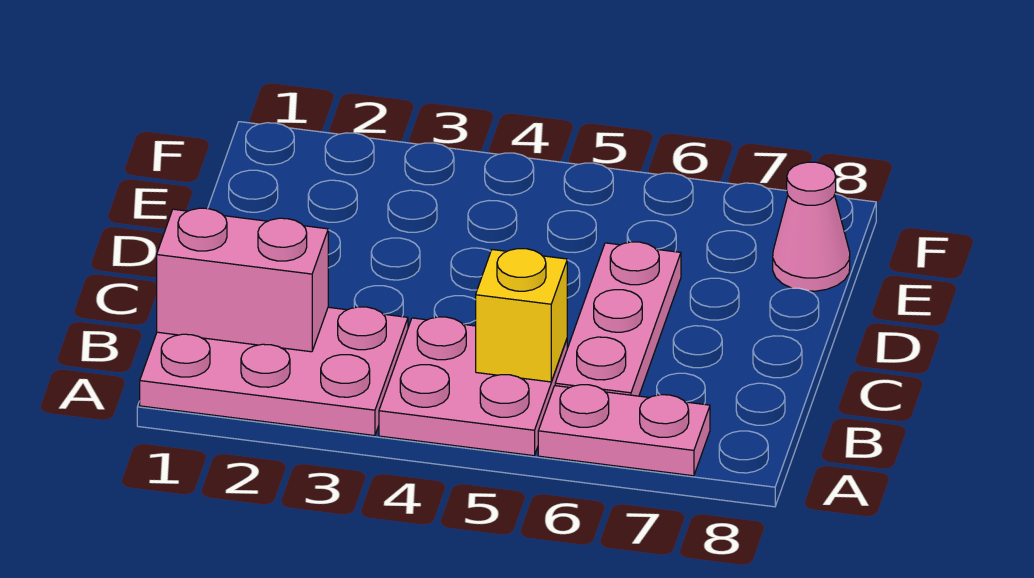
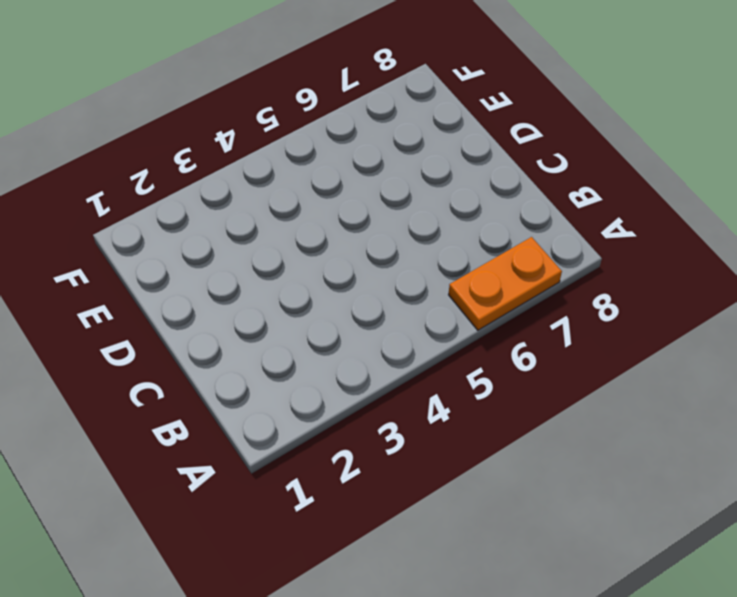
orange plate A6:A7 level 1 -> pink plate A6:A7 level 1
none -> pink plate A1:B3 level 1
none -> pink plate A4:B5 level 1

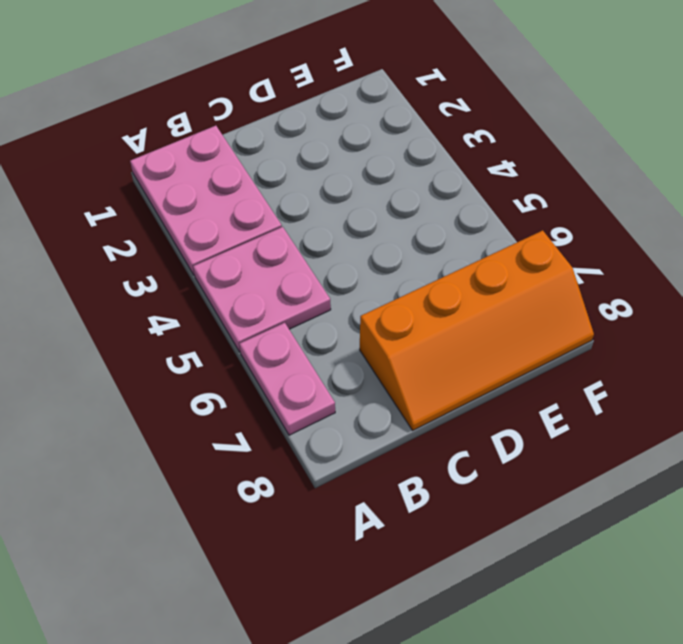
orange slope C7:F8 level 1 top 7 -> pink cone E8 level 1
none -> pink plate B6:D6 level 1
none -> pink brick B1:B2 level 2

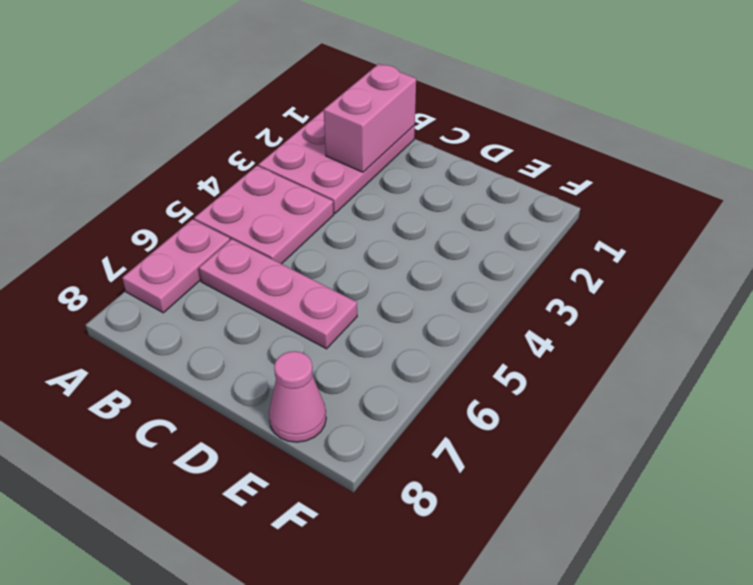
none -> yellow brick B5 level 2

